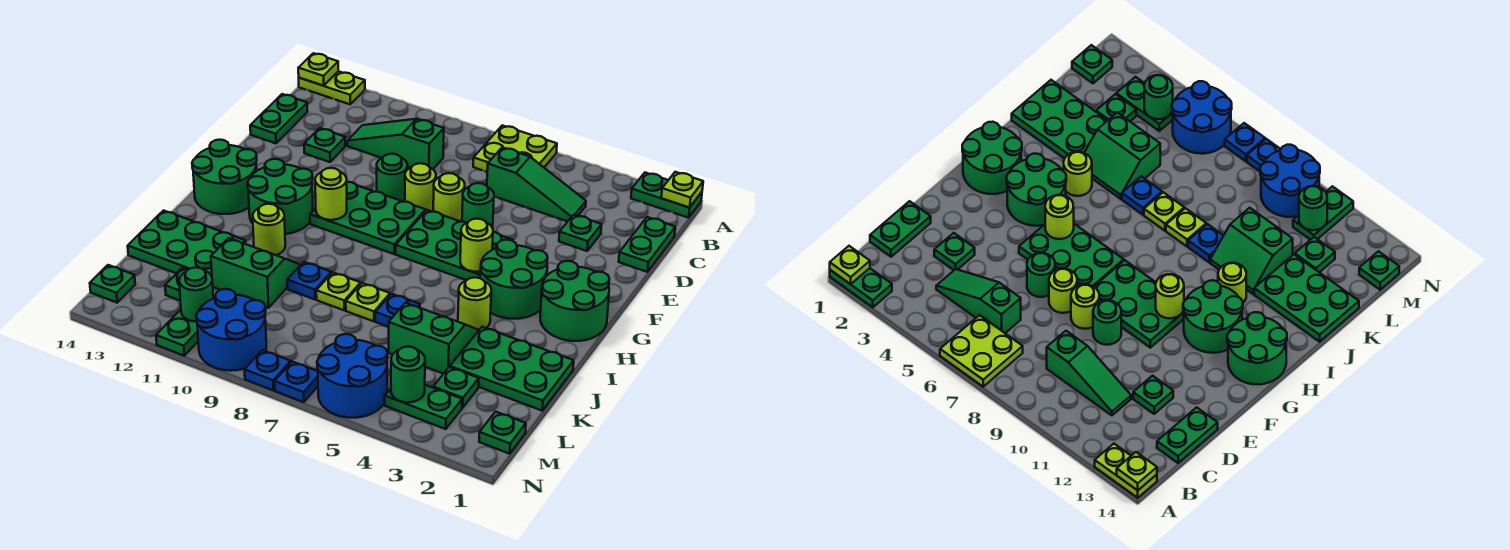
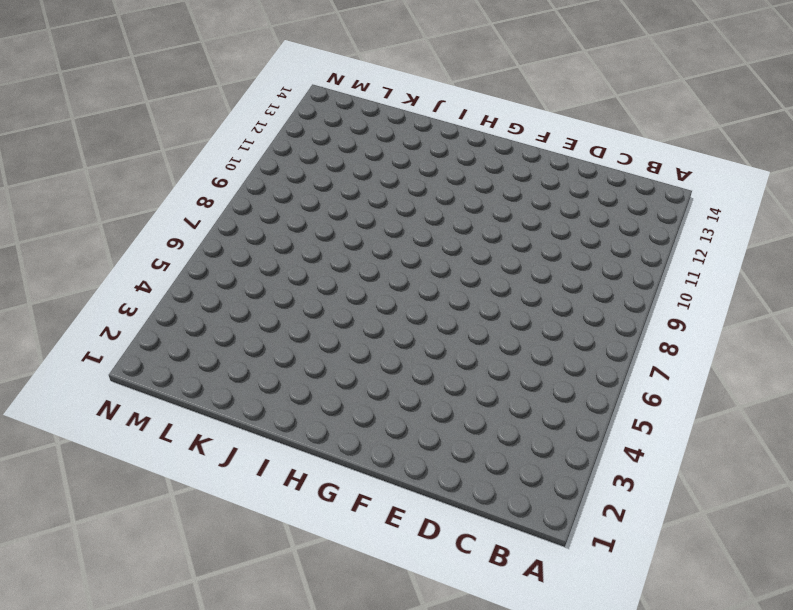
none -> green plate A1:A2 level 1
none -> lime plate A6:B7 level 1
none -> lime plate A13:A14 level 1
none -> green plate C1:D1 level 1

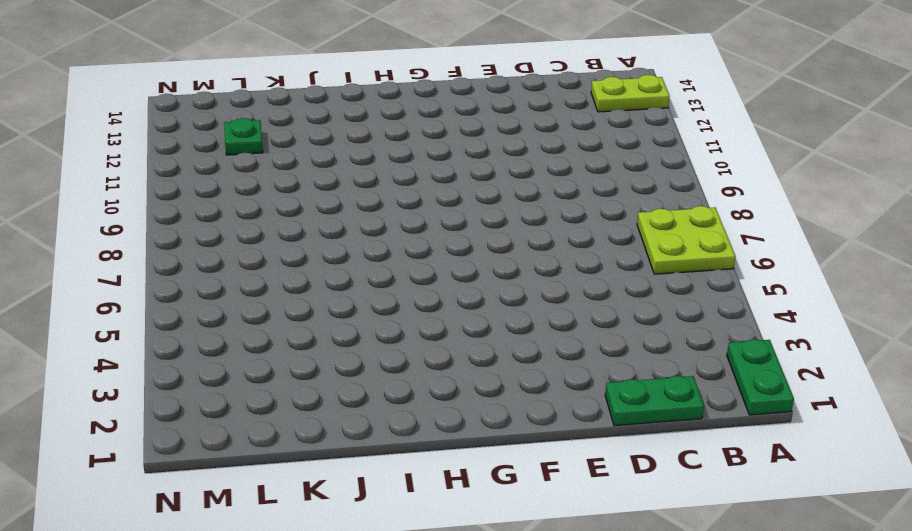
lime plate A13:B13 level 1 -> lime plate A13:A14 level 1
none -> green slope C4:C6 level 1 top 6
none -> green slope C9:C11 level 1 top 9
none -> green plate C14:D14 level 1
none -> green plate D3 level 1

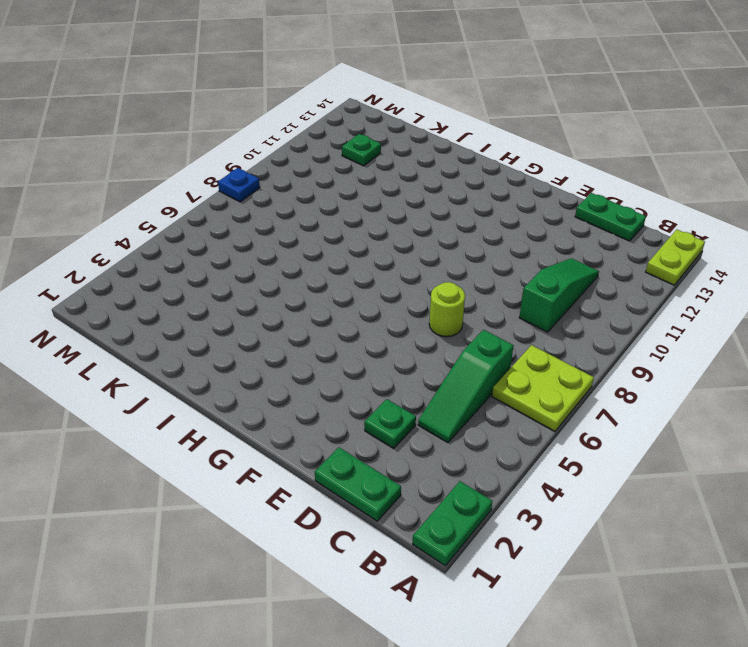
none -> green plate D12 level 1
none -> green round brick E6 level 1
none -> lime round brick E8 level 1
none -> green round brick E9 level 1

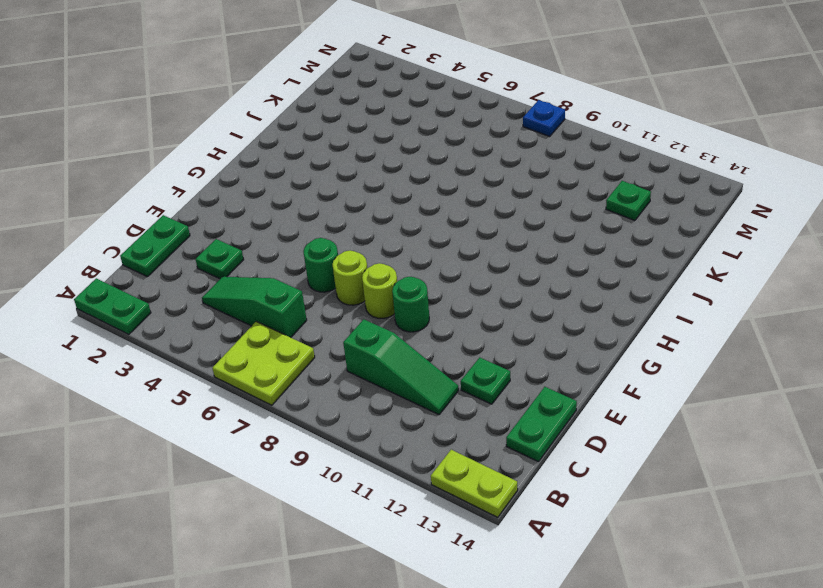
none -> green plate F5:G7 level 1
none -> green plate F8:G10 level 1
none -> green round brick G1:H2 level 1
none -> green round brick G3:H4 level 1

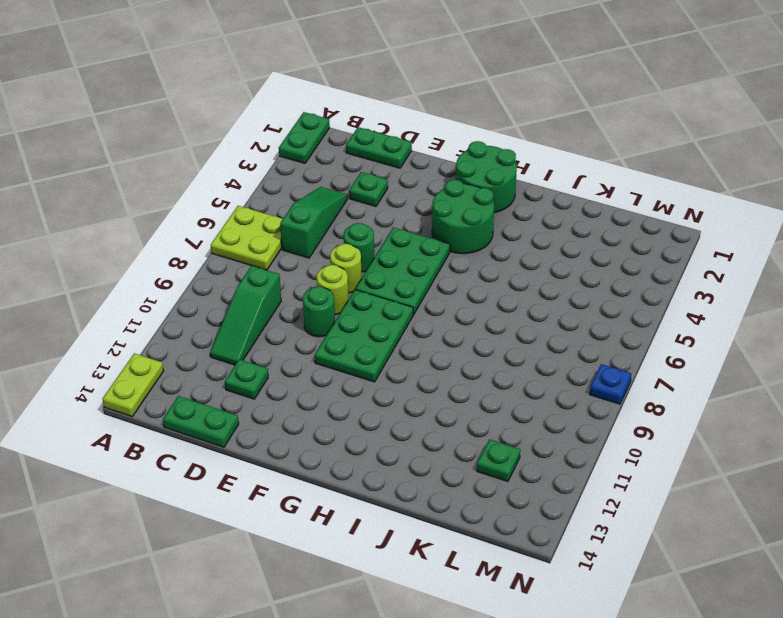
none -> green round brick G11:H12 level 1
none -> green round brick G13:H14 level 1
none -> lime round brick I4 level 1
none -> lime round brick I11 level 1

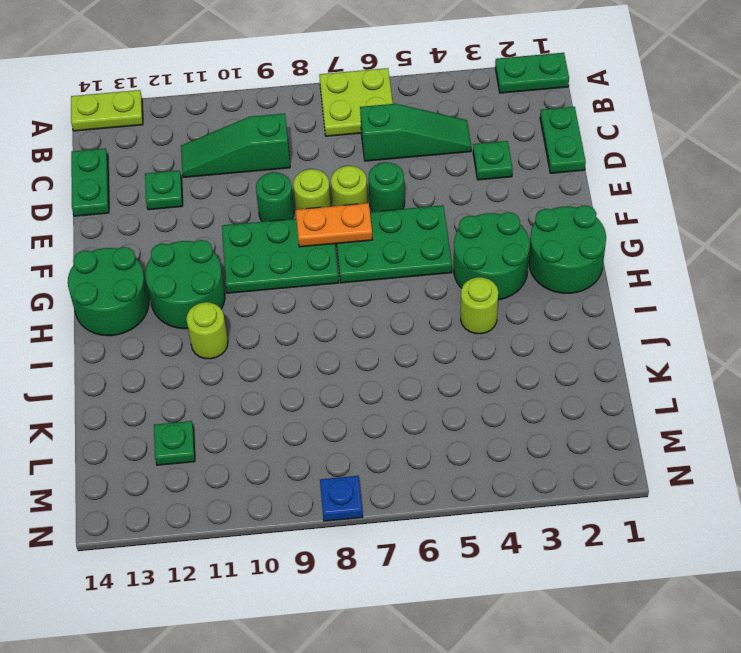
orange plate F7:F8 level 2 -> none
none -> green plate J1:K3 level 1
none -> green slope J4:K5 level 1 top K
none -> blue plate J6 level 1
none -> lime plate J7 level 1

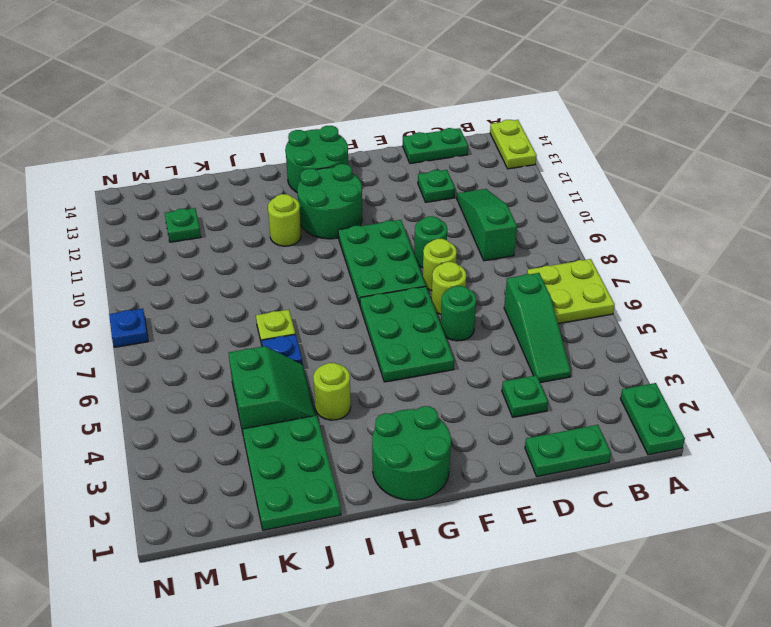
none -> green round brick G3:H4 level 1
none -> lime plate J8 level 1
none -> blue plate J9 level 1
none -> green slope J10:K11 level 1 top K

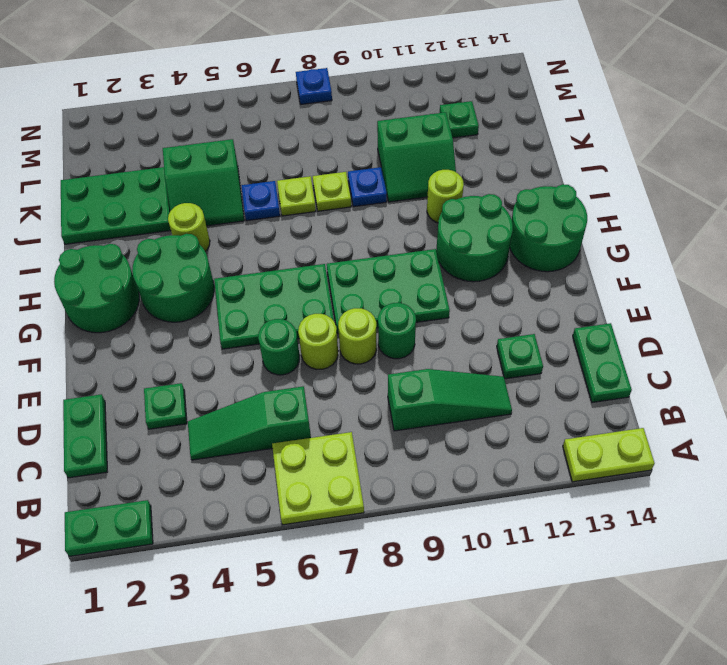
none -> green plate J12:K14 level 1
none -> green plate L3 level 1
none -> green plate M1 level 1
none -> green plate M3:M4 level 1

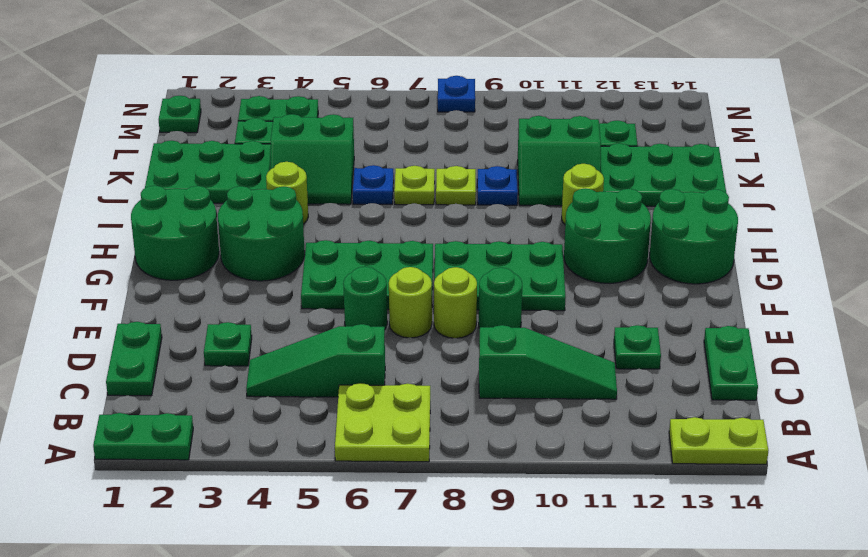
none -> blue round brick M5:N6 level 1
none -> blue round brick M9:N10 level 1
none -> green plate M11:N11 level 1
none -> green plate M14 level 1

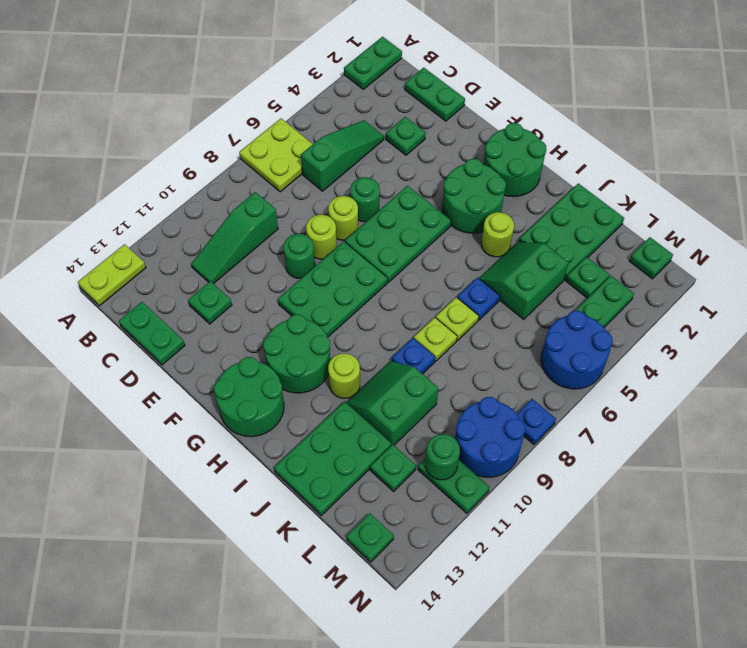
none -> blue plate N7 level 1
none -> lime plate A1 level 2
none -> lime plate A14 level 2
none -> lime round brick G5 level 2

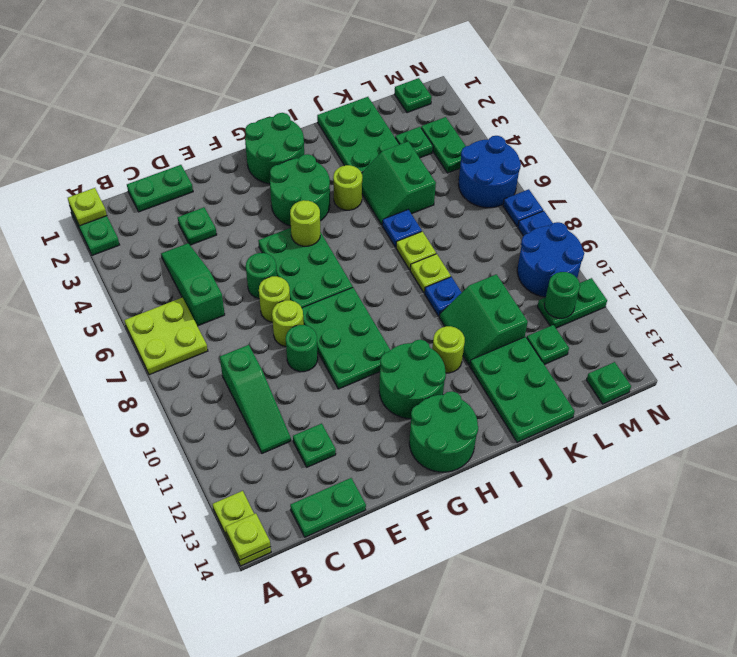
none -> lime round brick G10 level 2
none -> green round brick M4 level 2

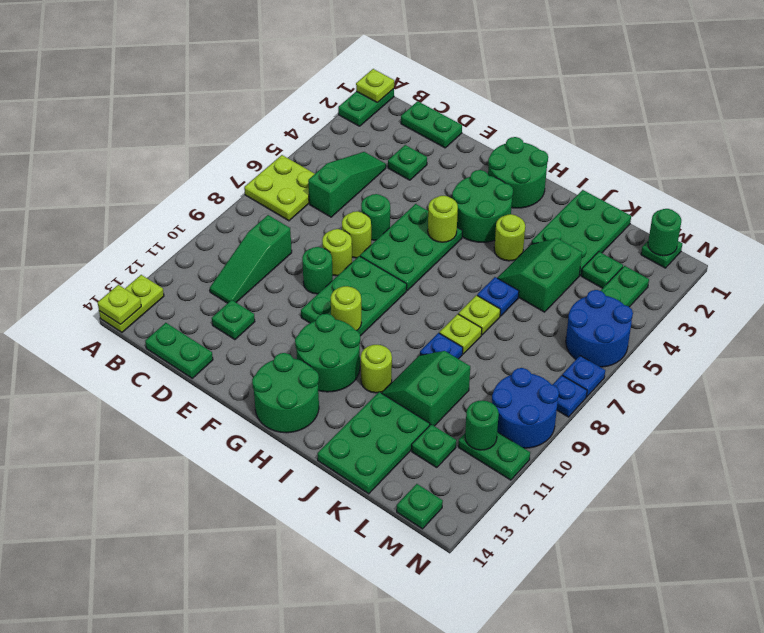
green round brick M1 level 2 -> green round brick M4 level 2

